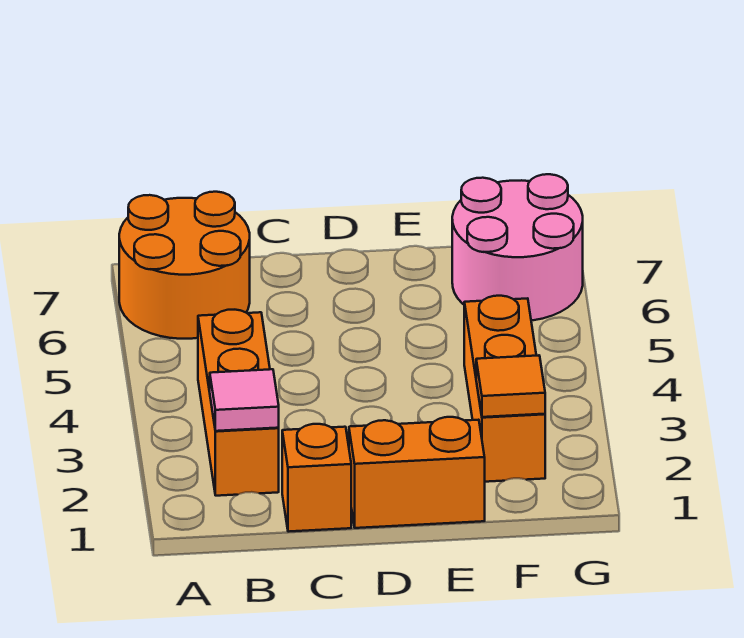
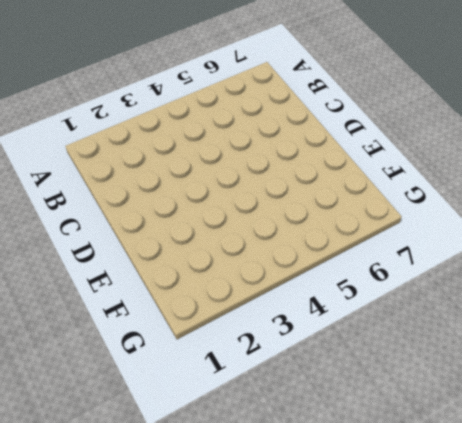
none -> orange round brick A6:B7 level 1
none -> orange brick B2:B4 level 1

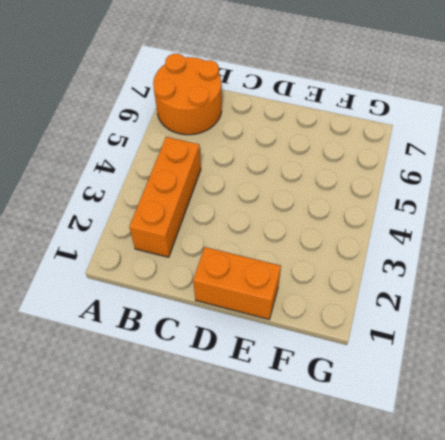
none -> orange brick C1 level 1
none -> orange brick F2:F4 level 1

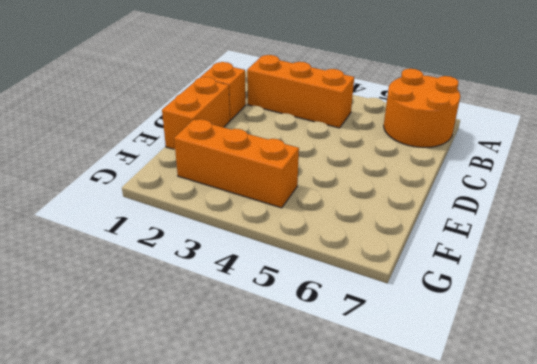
none -> pink round brick F6:G7 level 1
none -> pink tile B2 level 2

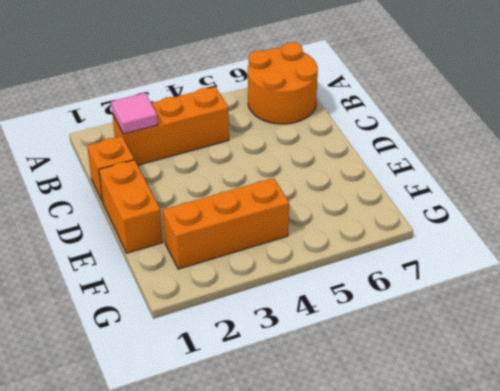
none -> pink round brick F6:G7 level 1
none -> orange tile F2 level 2

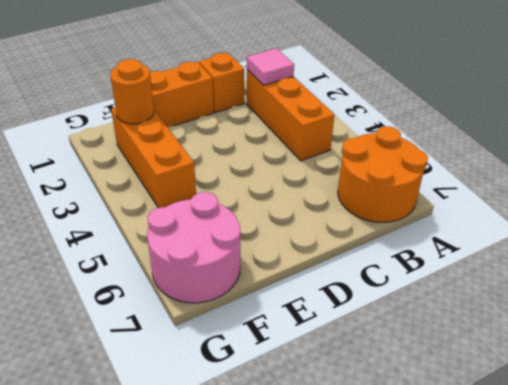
orange round brick F2 level 2 -> orange tile F2 level 2

